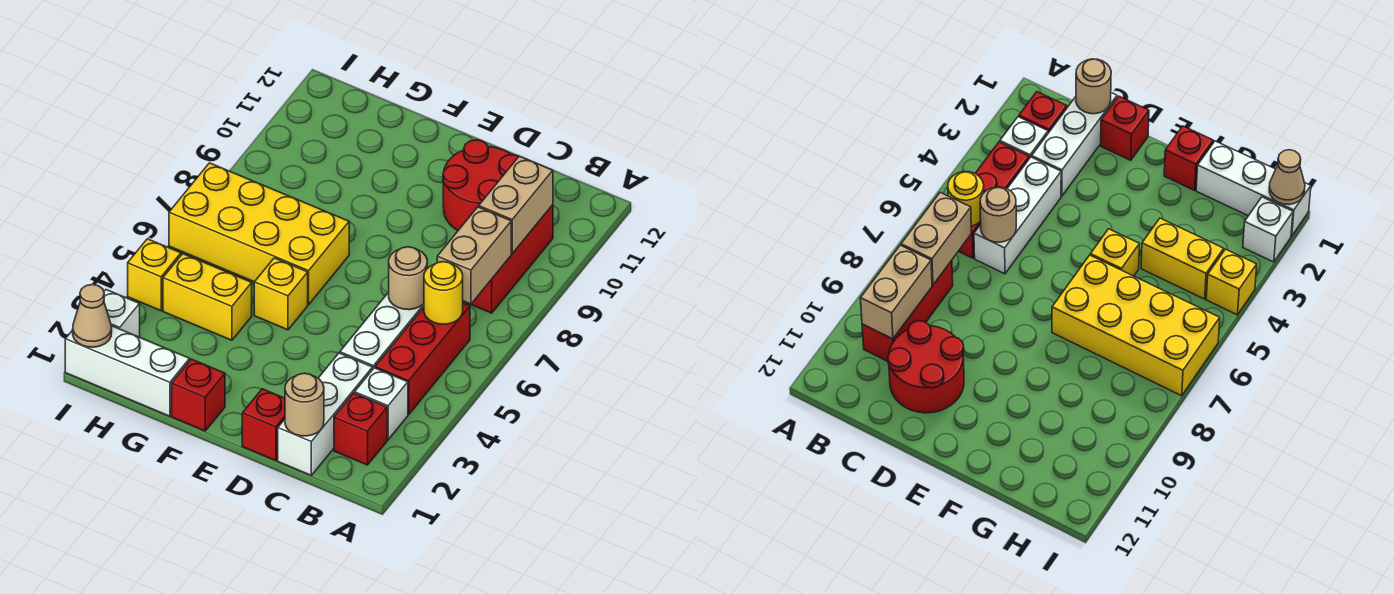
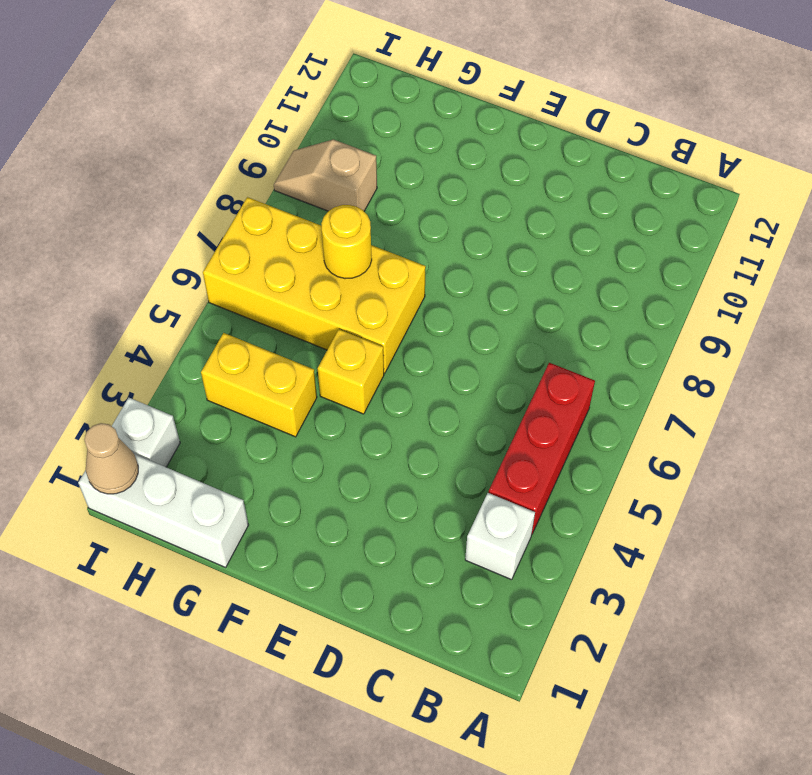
yellow round brick G7 level 2 -> yellow round brick B6 level 2
tan slope H9:I9 level 1 top H -> none
none -> red brick B2 level 1
none -> red brick B8:B10 level 1
none -> white brick C1:C3 level 1

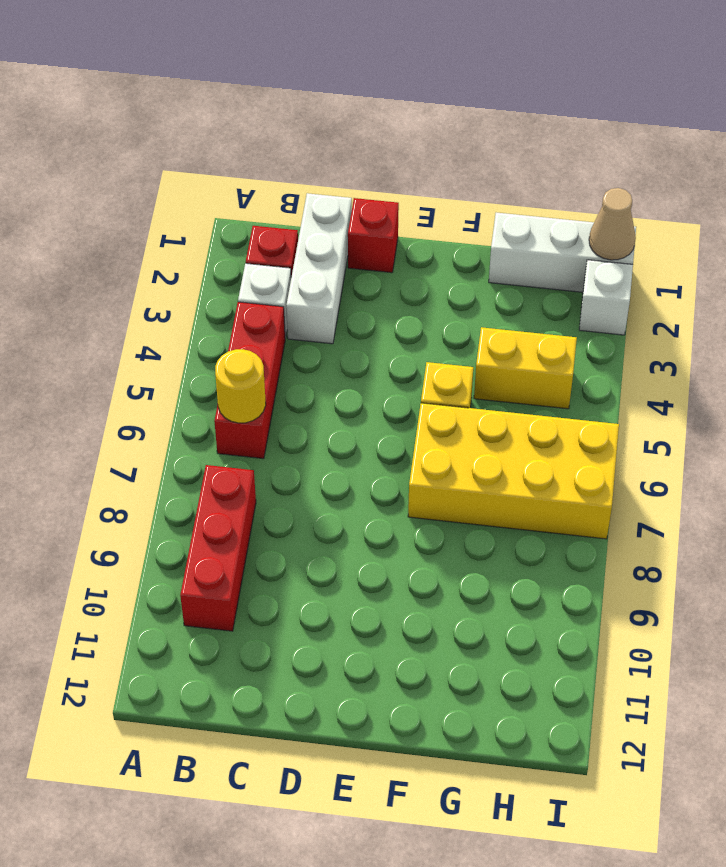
none -> white brick C4:C6 level 1
none -> red round brick C10:D11 level 1
none -> red brick F1 level 1

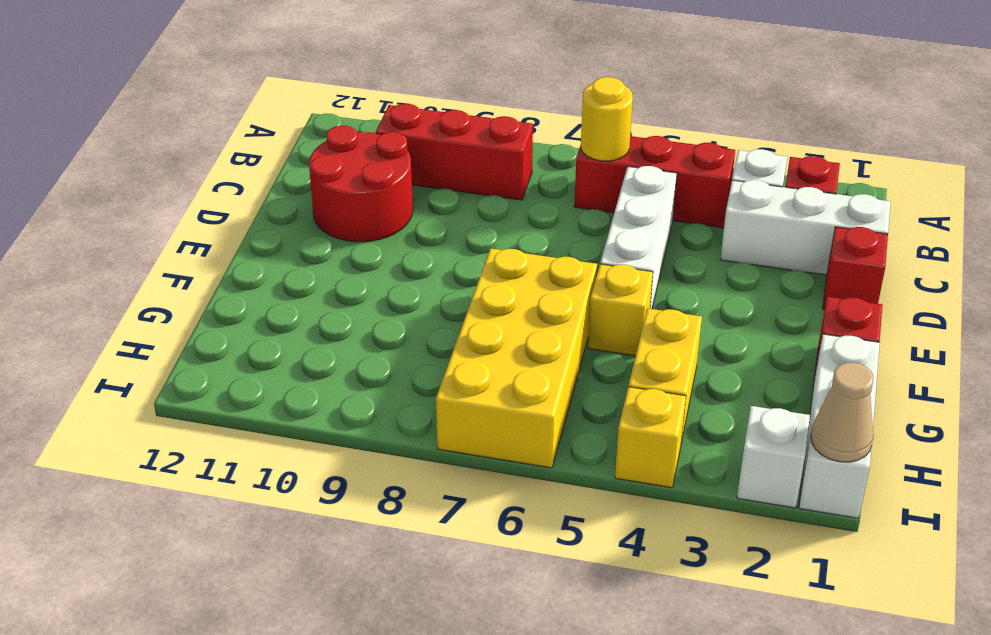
white brick C5:E5 level 1 -> white brick C4:C6 level 1
none -> tan brick B7:B8 level 2
none -> tan brick B9:B10 level 2
none -> tan round brick C1 level 2

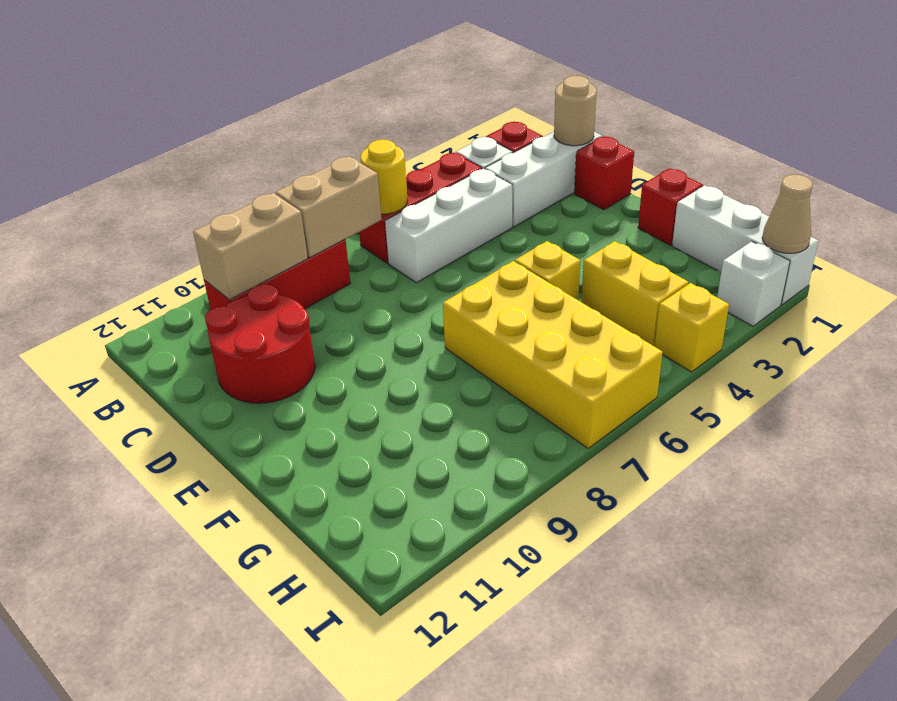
none -> tan round brick C6 level 2

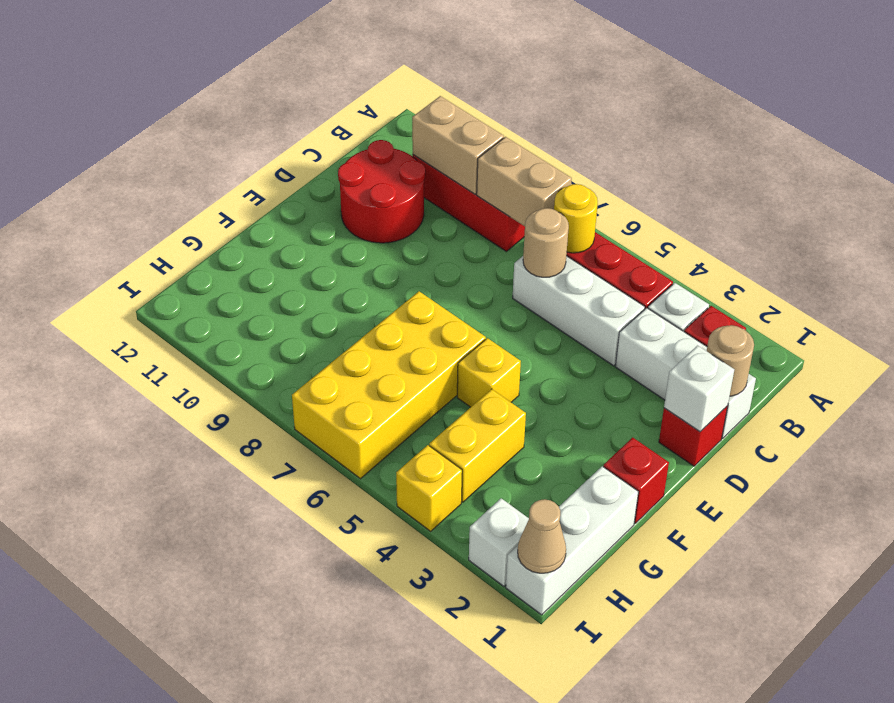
white brick D1 level 2 -> none

